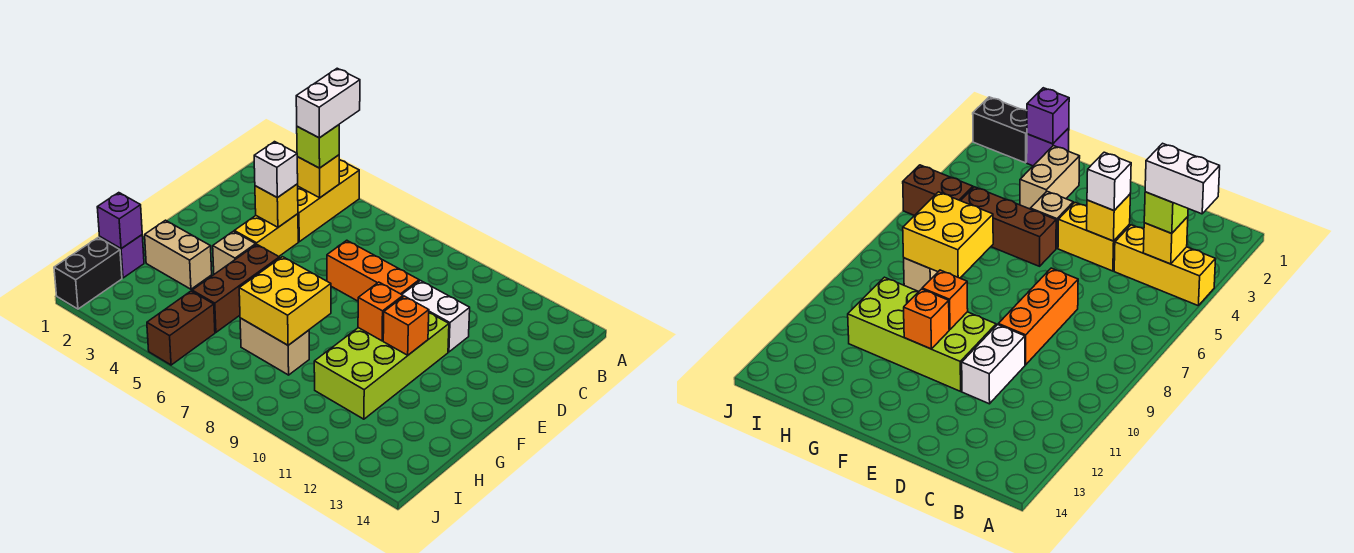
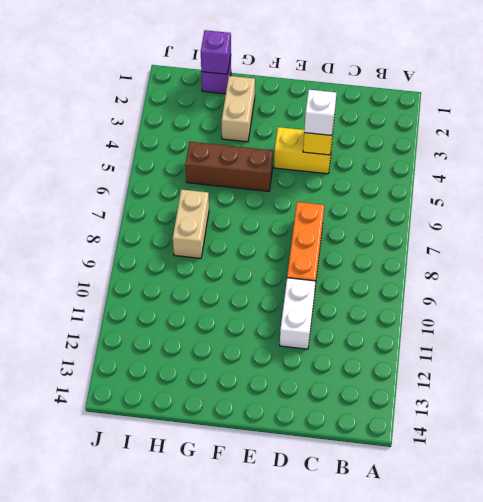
none -> yellow brick A4:C4 level 1
none -> lime brick E10:H11 level 1
none -> tan brick F4 level 1

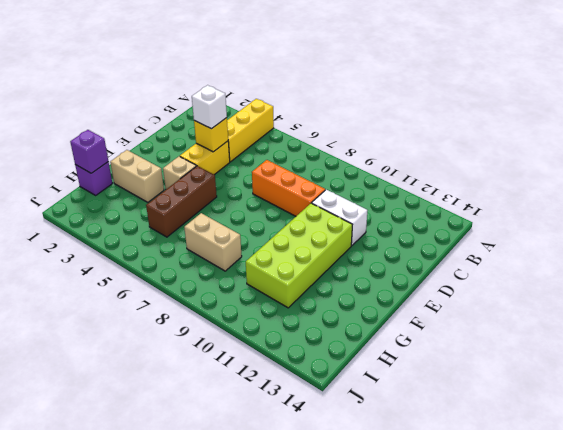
none -> black brick I1:J1 level 1
none -> brown brick I5:J5 level 1
none -> yellow brick B4 level 2

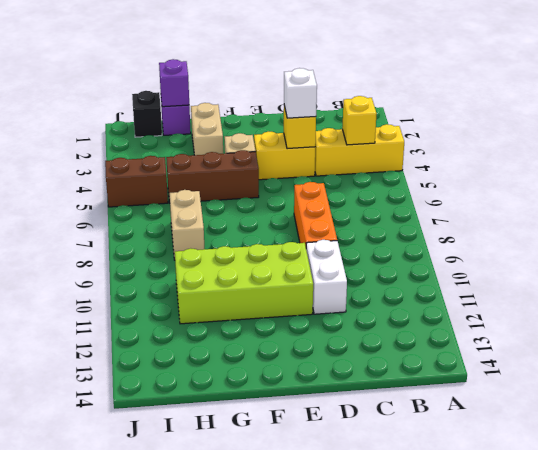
black brick I1 level 1 -> black brick I1:J1 level 1
none -> orange brick F10 level 2
none -> orange brick F11 level 2
none -> yellow brick G7:H8 level 2

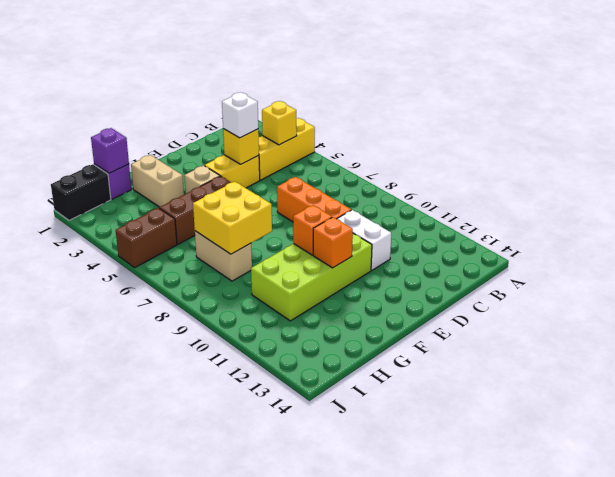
none -> lime brick B4 level 3
none -> white brick A4:B4 level 4

